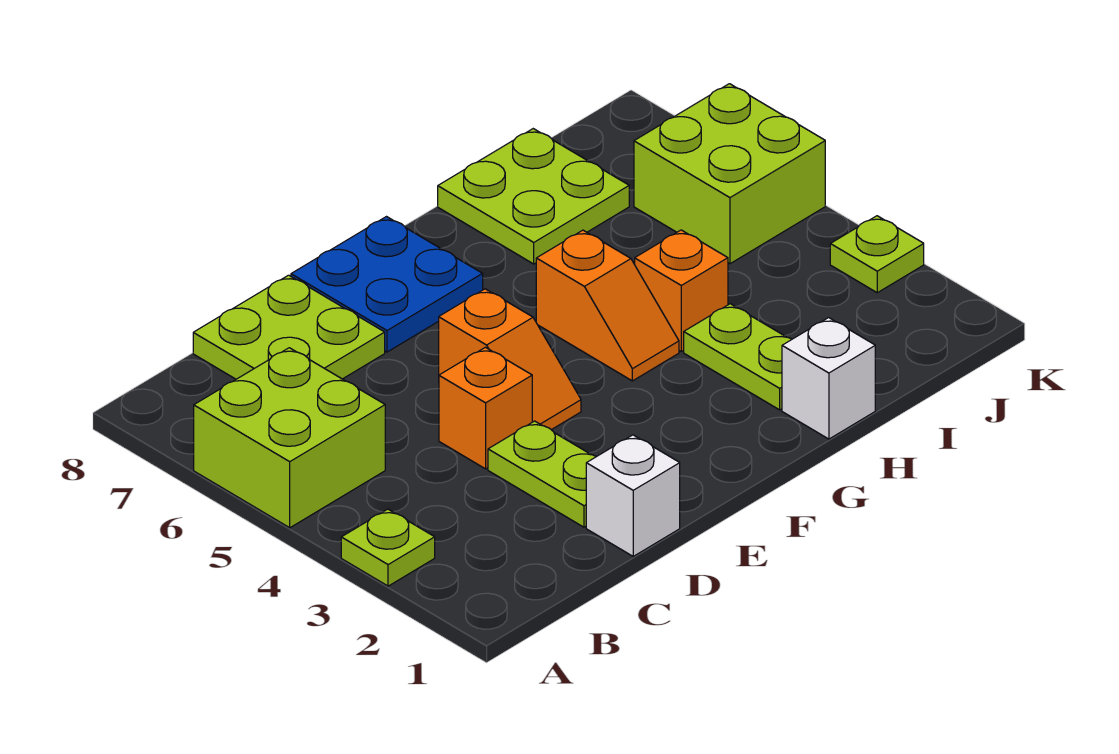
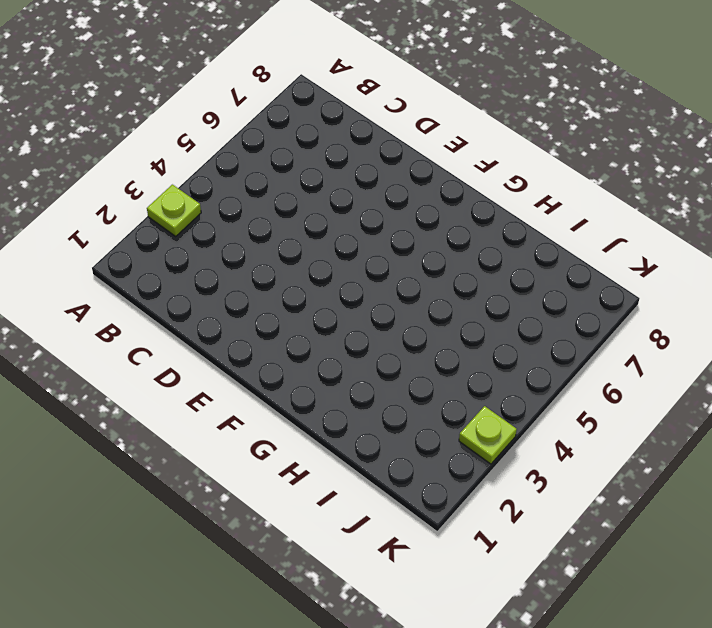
none -> lime brick A5:B6 level 1
none -> lime plate C7:D8 level 1
none -> white brick D1 level 1

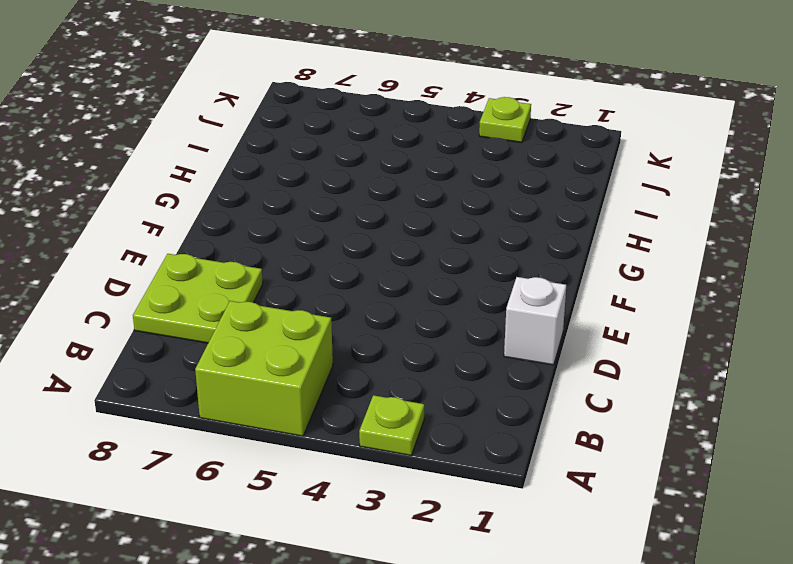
none -> lime plate D2:D3 level 1
none -> orange brick D4 level 1
none -> orange slope E4:E5 level 1 top 5

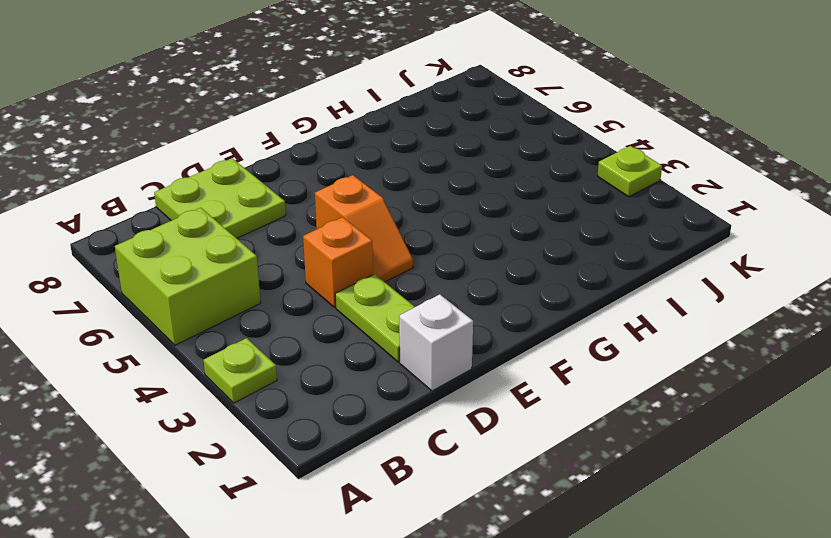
none -> blue plate E7:F8 level 1
none -> orange slope G4:G5 level 1 top 5
none -> white brick H1 level 1

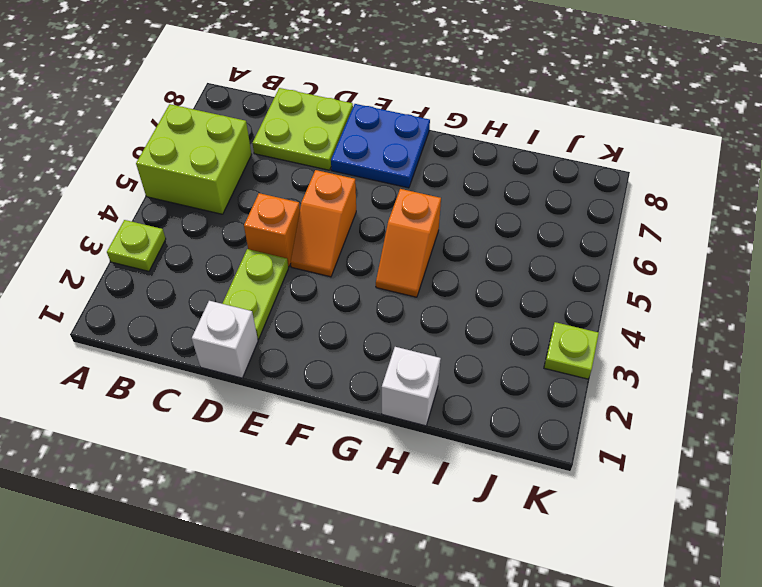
none -> lime plate H2:H3 level 1
none -> orange brick H4 level 1
none -> lime plate H7:I8 level 1

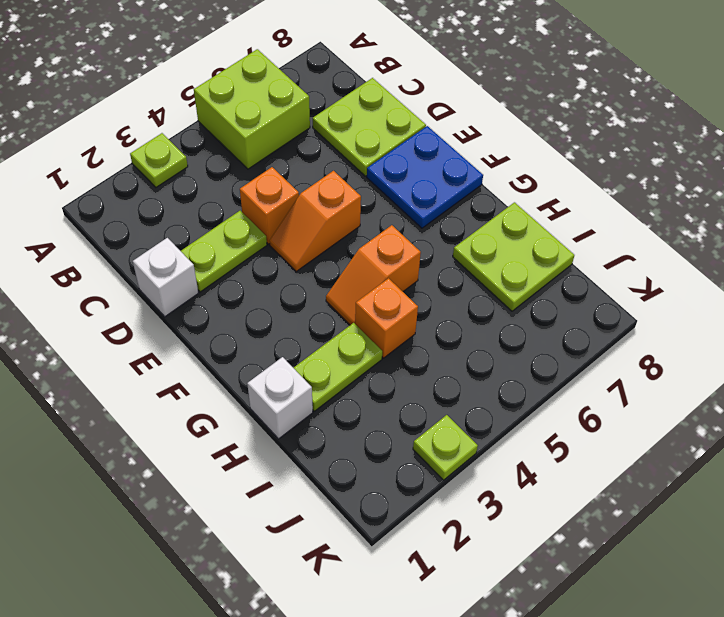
none -> lime brick J5:K6 level 1

